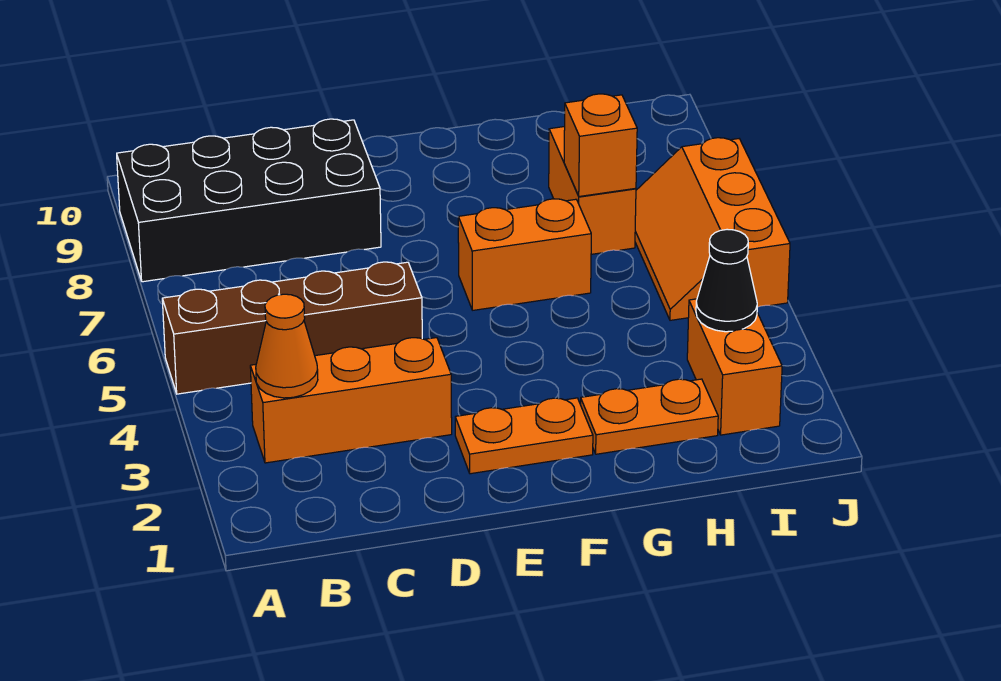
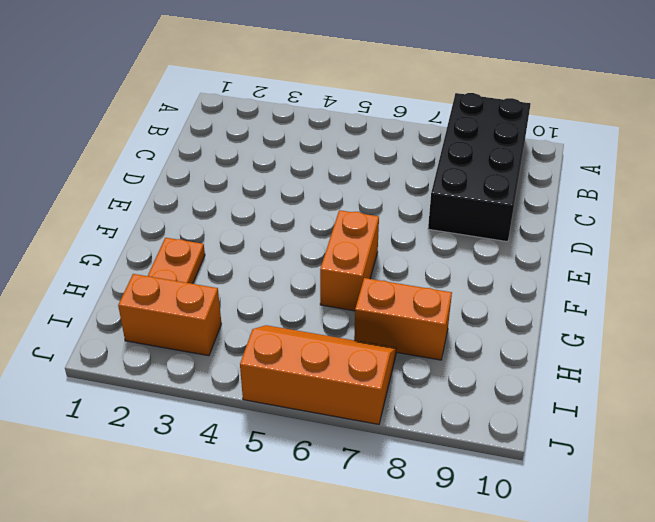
none -> brown brick A5:D5 level 1
none -> orange brick B3:D3 level 1
none -> orange plate E2:F2 level 1

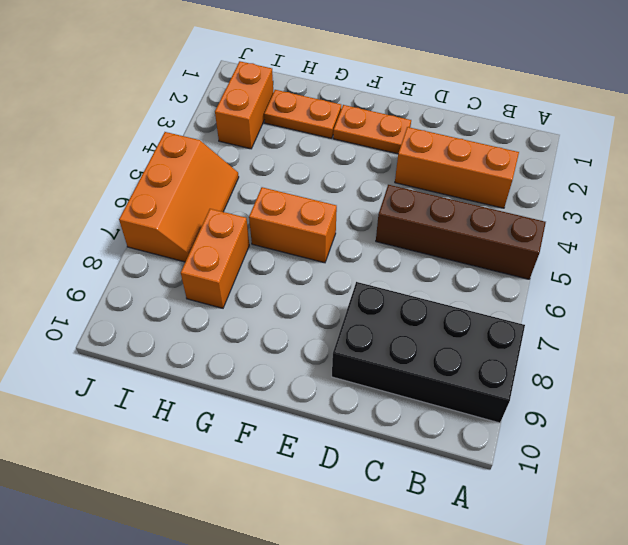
none -> orange cone B3 level 2
none -> orange brick H7 level 2
none -> black cone I3 level 2

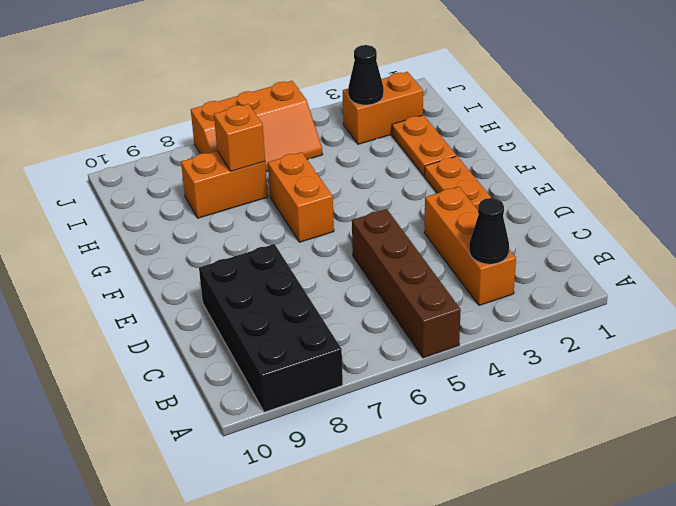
black cone B3 level 2 -> orange cone B3 level 2

